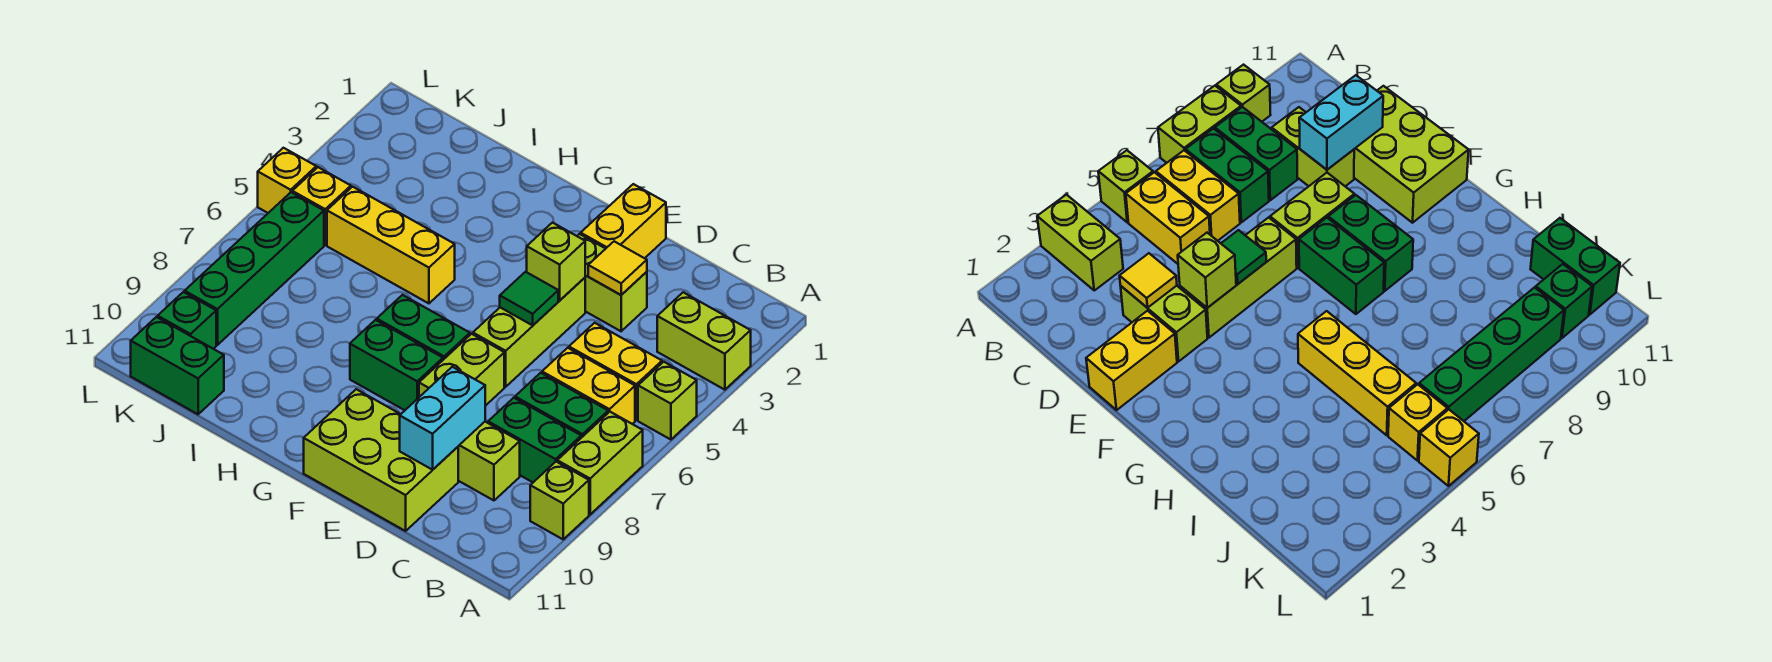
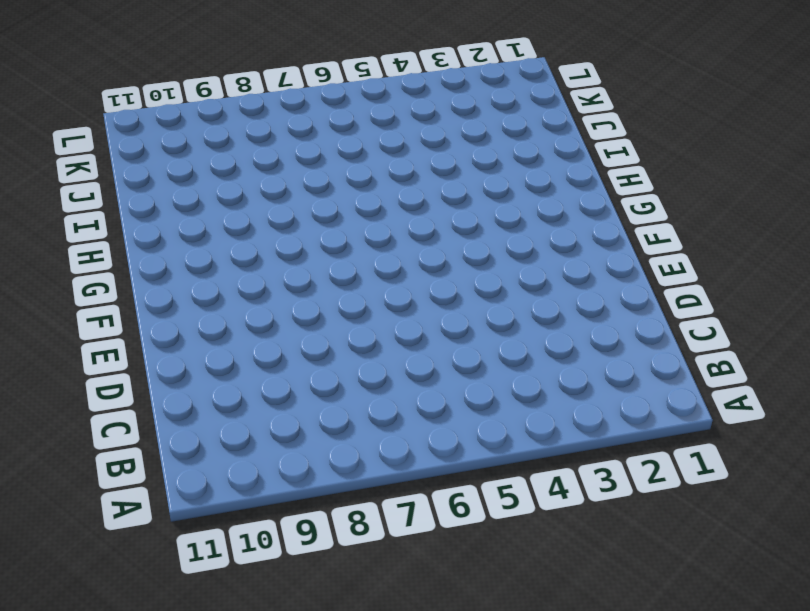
none -> lime brick A3:B3 level 1
none -> lime brick A5 level 1
none -> lime brick A7:A8 level 1

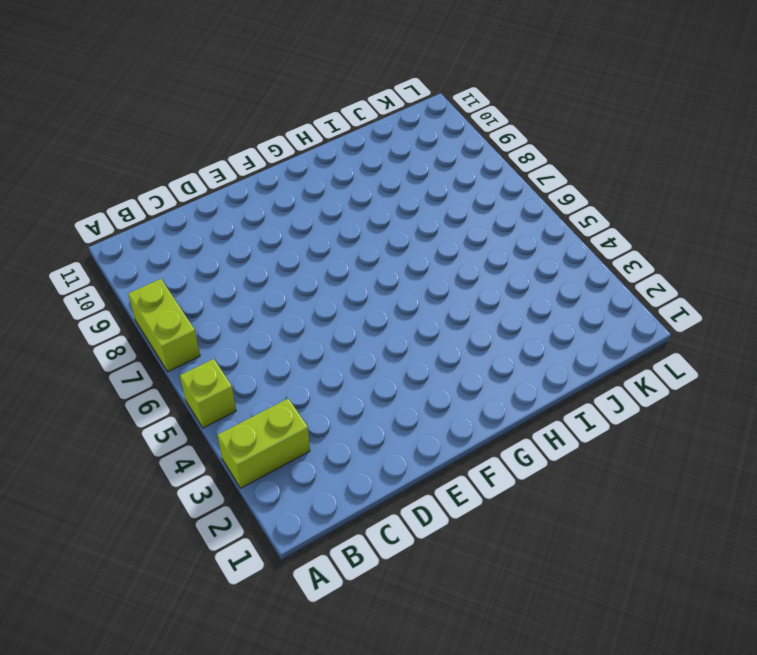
none -> lime brick A9 level 1
none -> yellow brick B5:C5 level 1
none -> yellow brick B6:C6 level 1

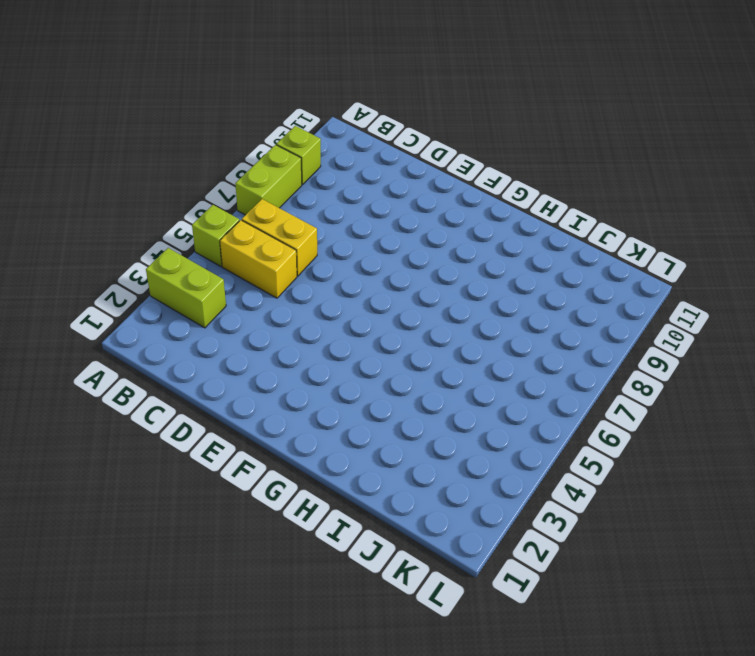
none -> green brick B7:C7 level 1
none -> green brick B8:C8 level 1
none -> lime brick C9:D9 level 1

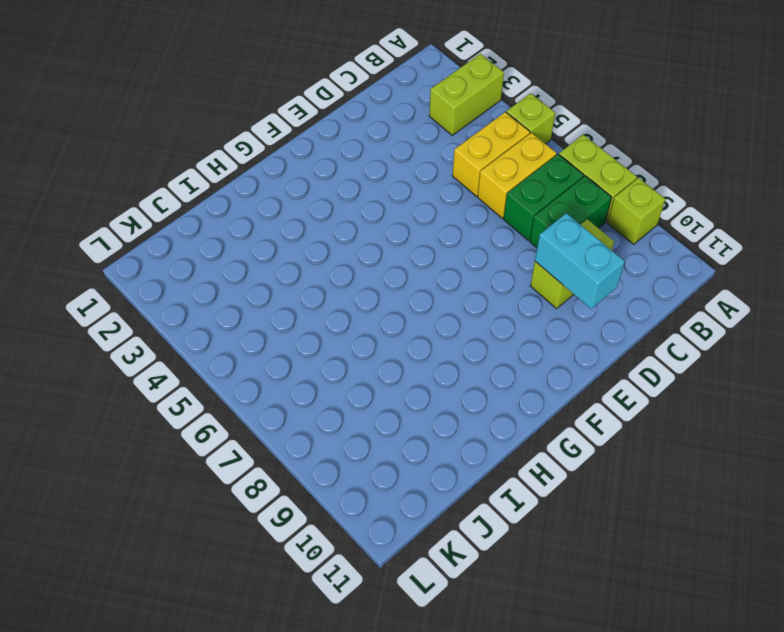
none -> lime brick D3:E3 level 1
none -> lime brick D10:F11 level 1
none -> yellow brick E1:E2 level 1

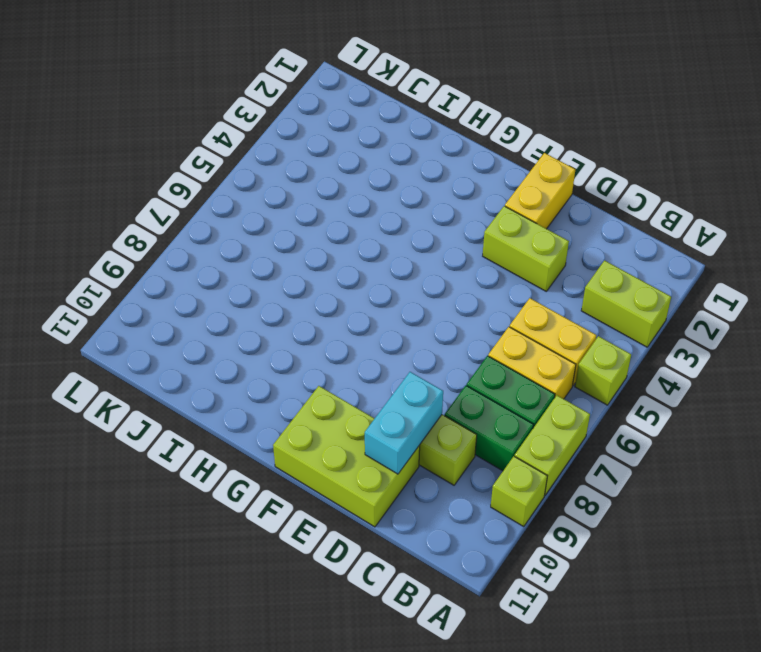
none -> lime brick E4:E6 level 1
none -> lime brick E7:E8 level 1
none -> green brick F7:G7 level 1

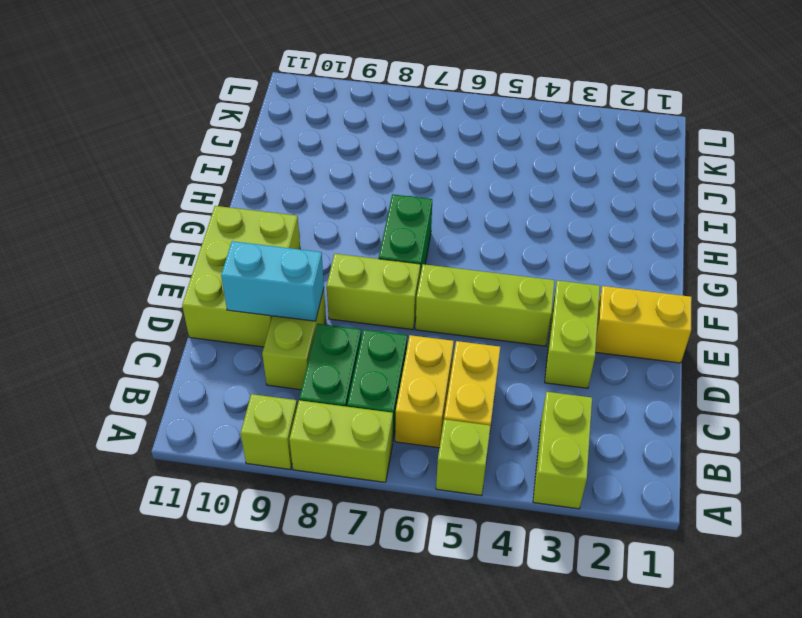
none -> green brick F8:G8 level 1
none -> yellow brick H5:J5 level 1
none -> green brick J11:K11 level 1

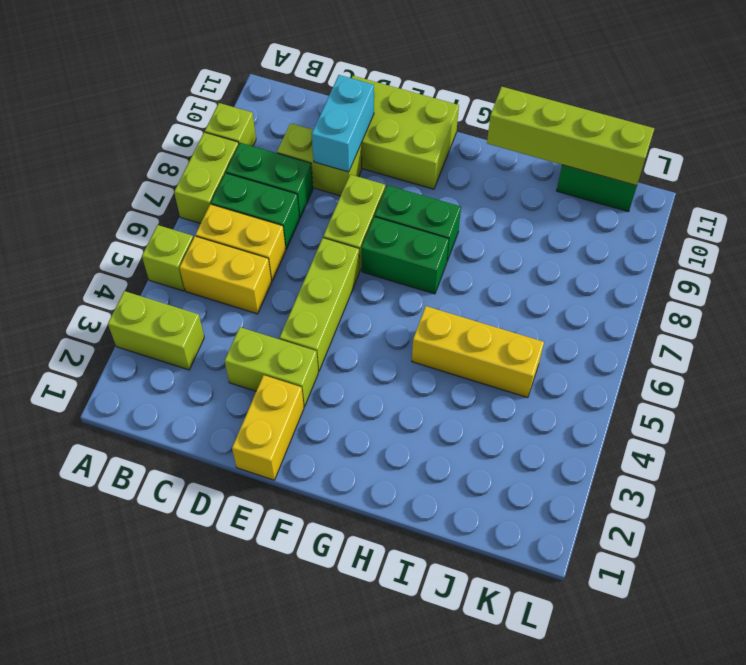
lime brick H11:K11 level 2 -> none
none -> yellow brick K5 level 1
none -> green brick K6:K9 level 1
none -> green brick K10 level 1

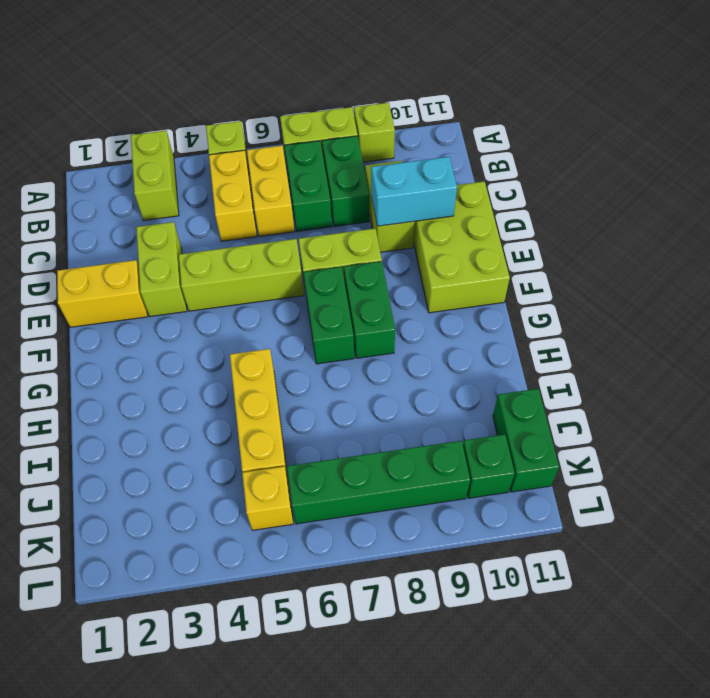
none -> yellow brick L5 level 1
none -> yellow tile D3 level 2
none -> lime brick E4 level 2

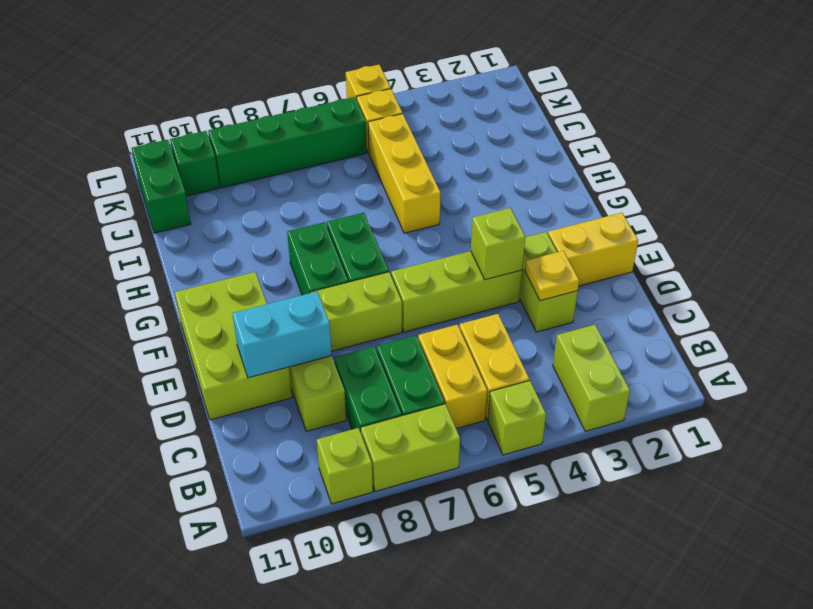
yellow plate D3 level 2 -> yellow tile D3 level 2
none -> green tile E5 level 2

